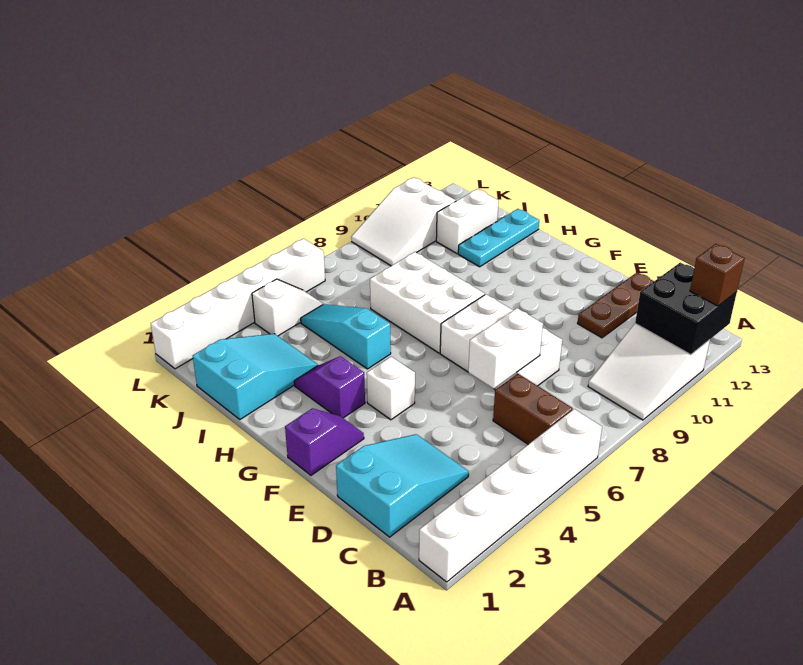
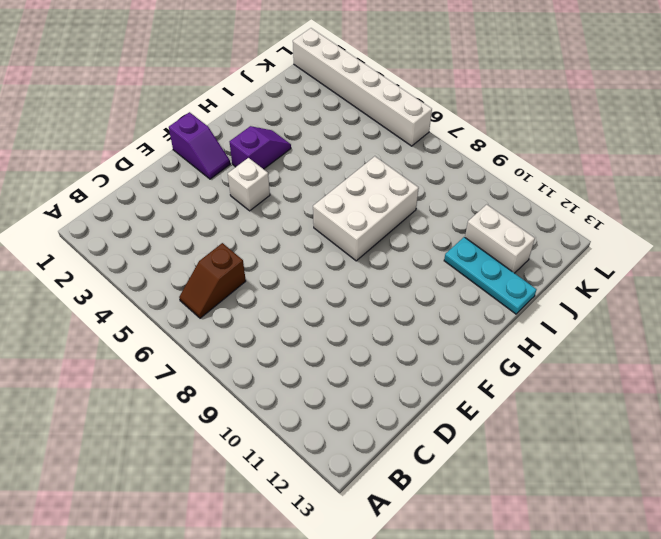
brown slope B6:C6 level 1 top C -> brown brick B6:C6 level 1
none -> white brick A1:A6 level 1
none -> white slope A9:B11 level 1 top 11
none -> cyan slope C1:D3 level 1 top 1

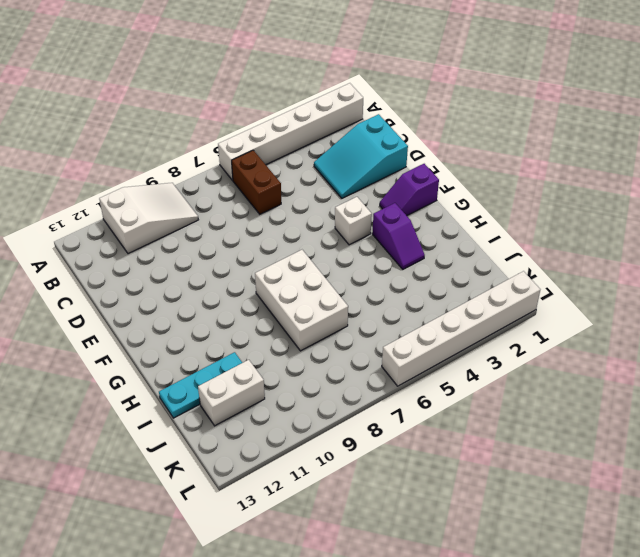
none -> white brick D7:F8 level 1
none -> brown plate D11:D13 level 1
none -> cyan slope H5:J5 level 1 top H

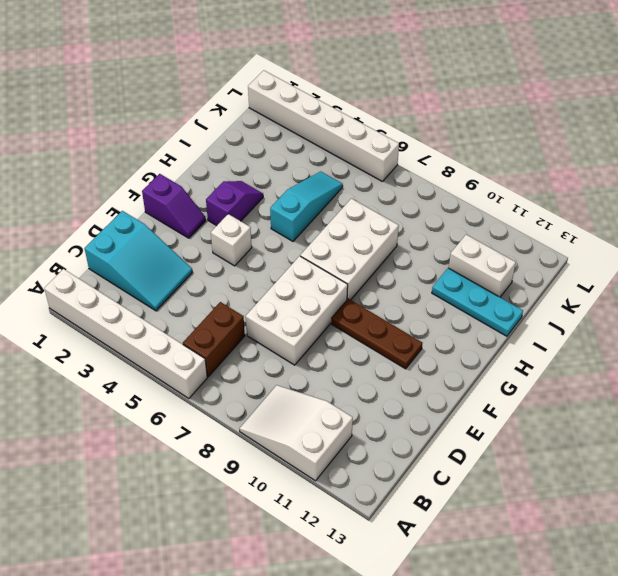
brown plate F9:F11 level 1 -> brown plate D11:D13 level 1
none -> cyan slope I1:J3 level 1 top 1
none -> white slope K4:K5 level 1 top 4
none -> white slope K9:L11 level 1 top 11

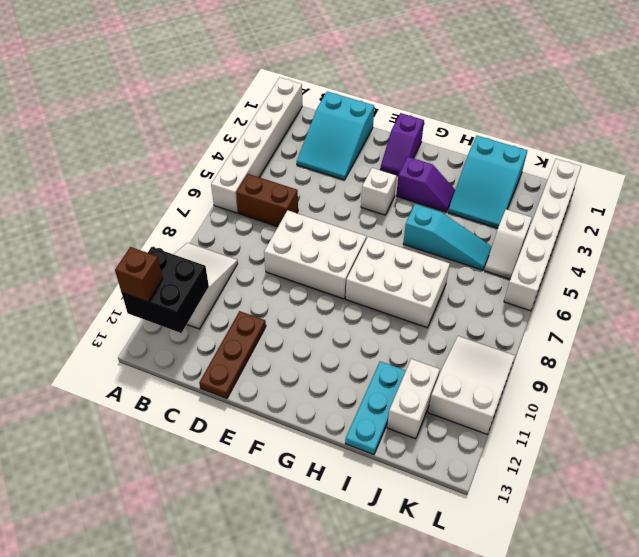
none -> white brick D6:D7 level 2

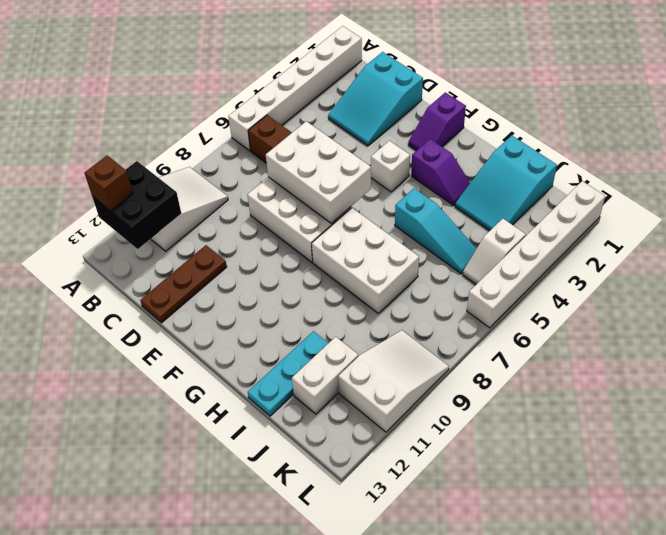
white brick D6:F7 level 2 -> white brick D6:D7 level 2

